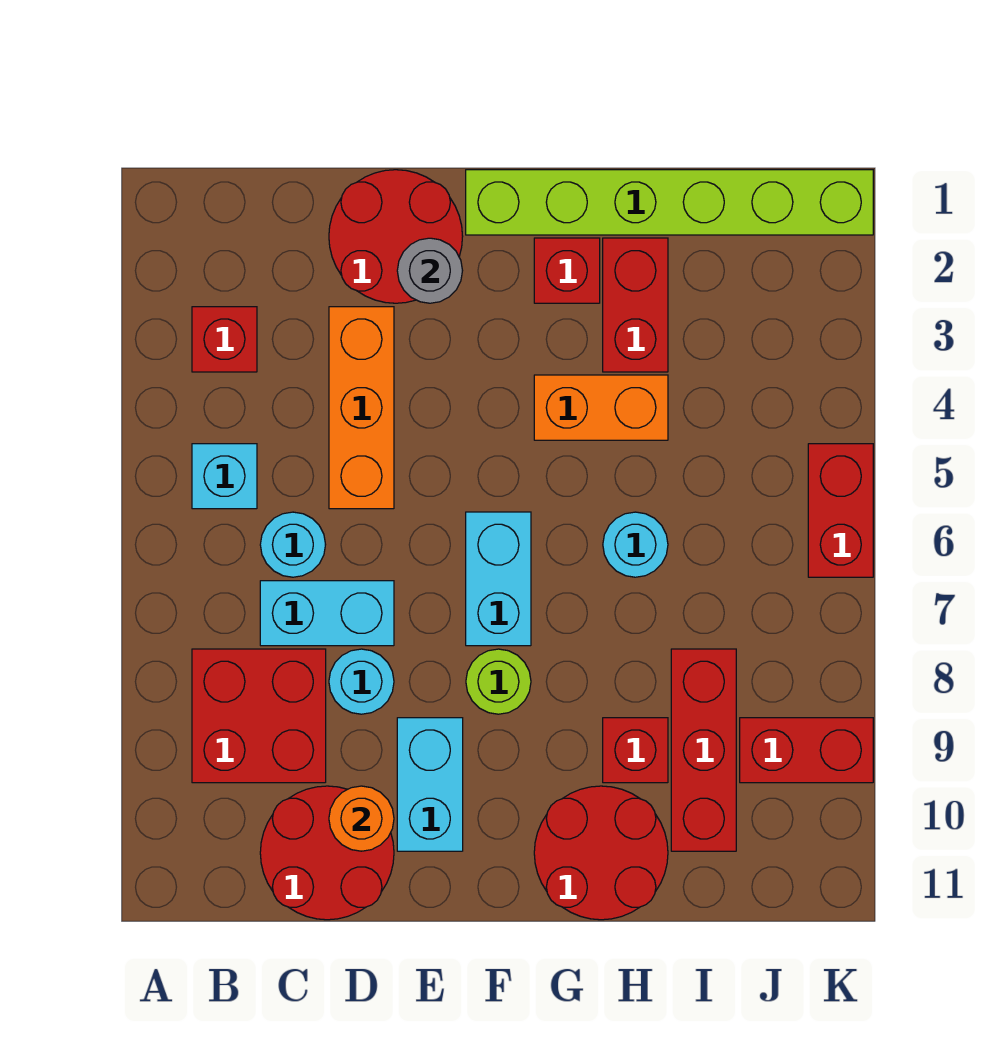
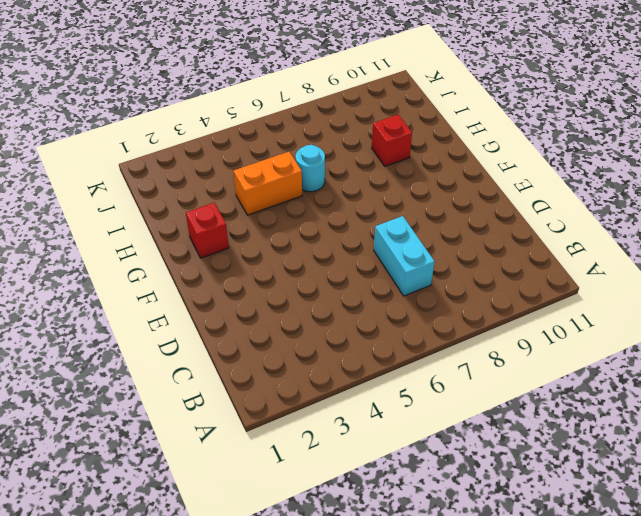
orange brick H4:H5 level 1 -> orange brick G4:H4 level 1
none -> red brick B3 level 1
none -> cyan brick B5 level 1
none -> red brick B8:C9 level 1

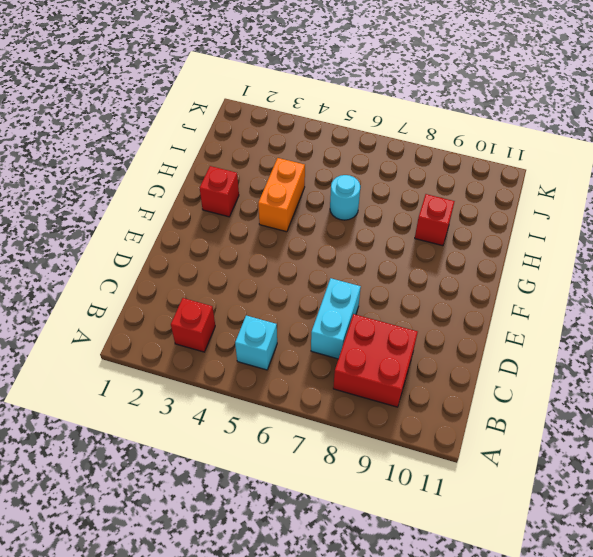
none -> cyan round brick C6 level 1
none -> red round brick C10:D11 level 1
none -> red round brick D1:E2 level 1

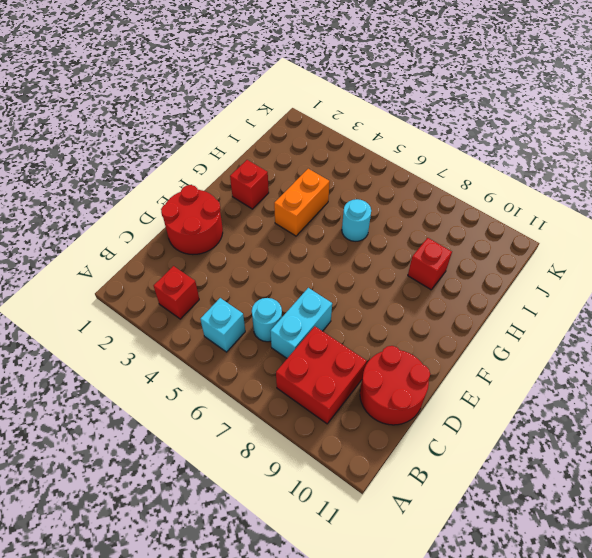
none -> orange brick D3:D5 level 1
none -> cyan round brick D8 level 1
none -> cyan brick E9:E10 level 1

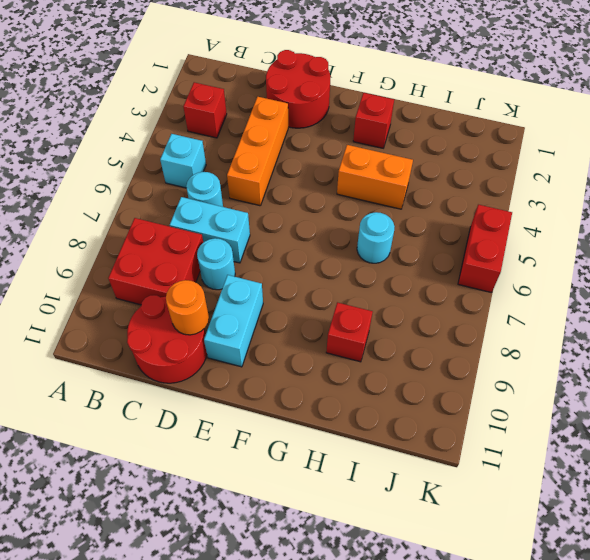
none -> lime brick F1:K1 level 1
none -> cyan brick F6:F7 level 1
none -> lime round brick F8 level 1

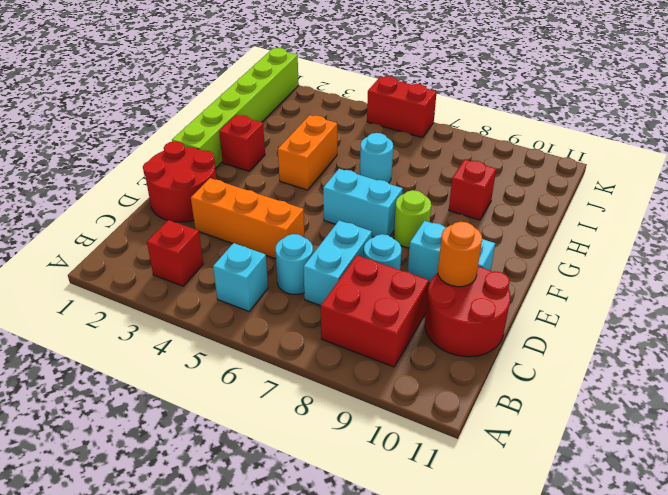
none -> red round brick G10:H11 level 1
none -> red brick H2:H3 level 1
none -> red brick I8:I10 level 1

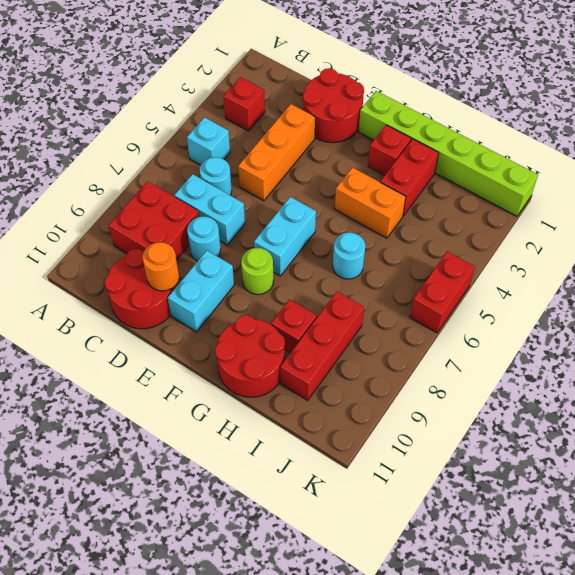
none -> red brick J9:K9 level 1
none -> grey round brick E2 level 2

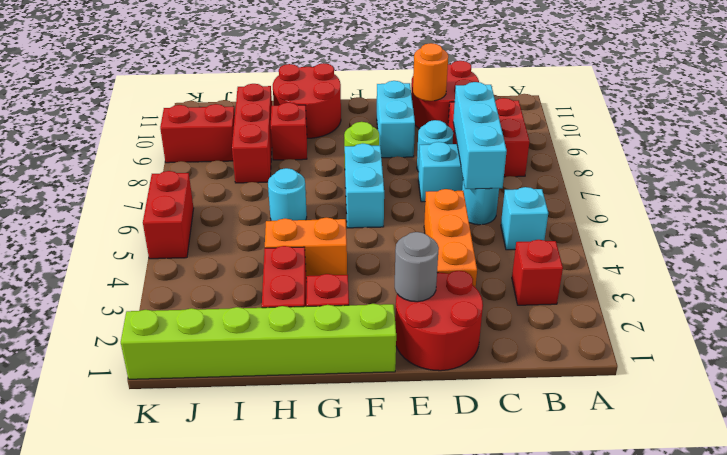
cyan brick C6:C8 level 2 -> none

